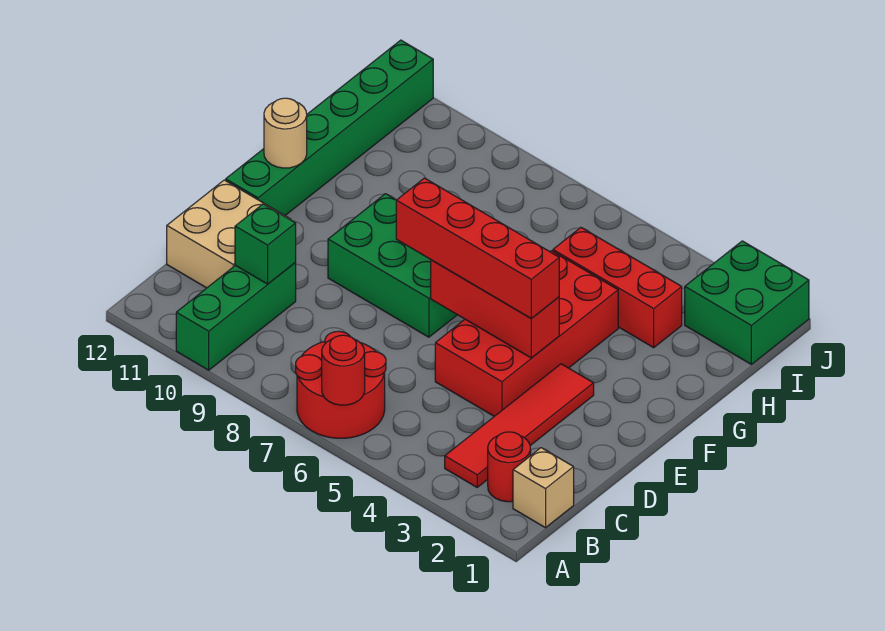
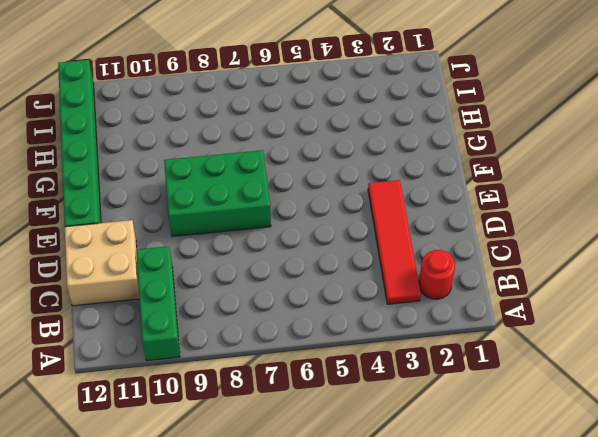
none -> red round brick A6:B7 level 1
none -> tan brick B1 level 1
none -> red brick D4:G5 level 1

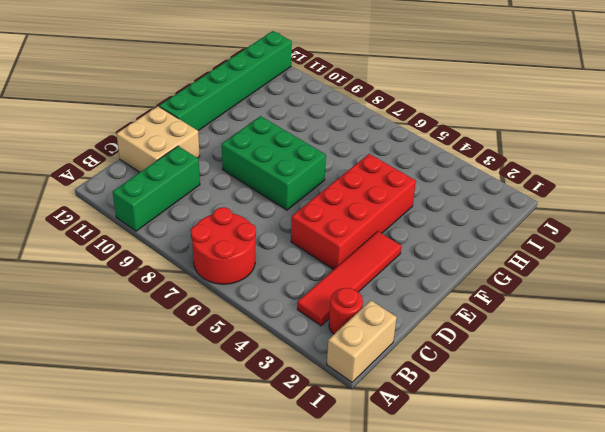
tan brick A1:B1 level 1 -> tan brick B1 level 1
none -> red brick H3:H5 level 1
none -> green brick I1:J2 level 1
none -> red round brick A6 level 2

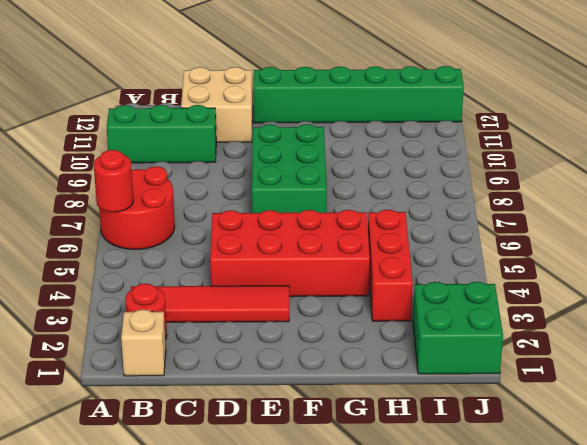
none -> green brick C10 level 2
none -> red brick E4:E6 level 2
none -> tan round brick F12 level 2

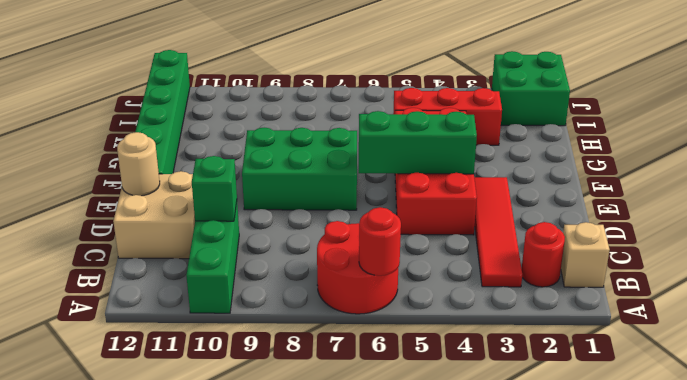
tan round brick D12 level 2 -> tan round brick F12 level 2
green brick E4:E6 level 2 -> red brick E4:E6 level 2
none -> red brick E4:E7 level 3

